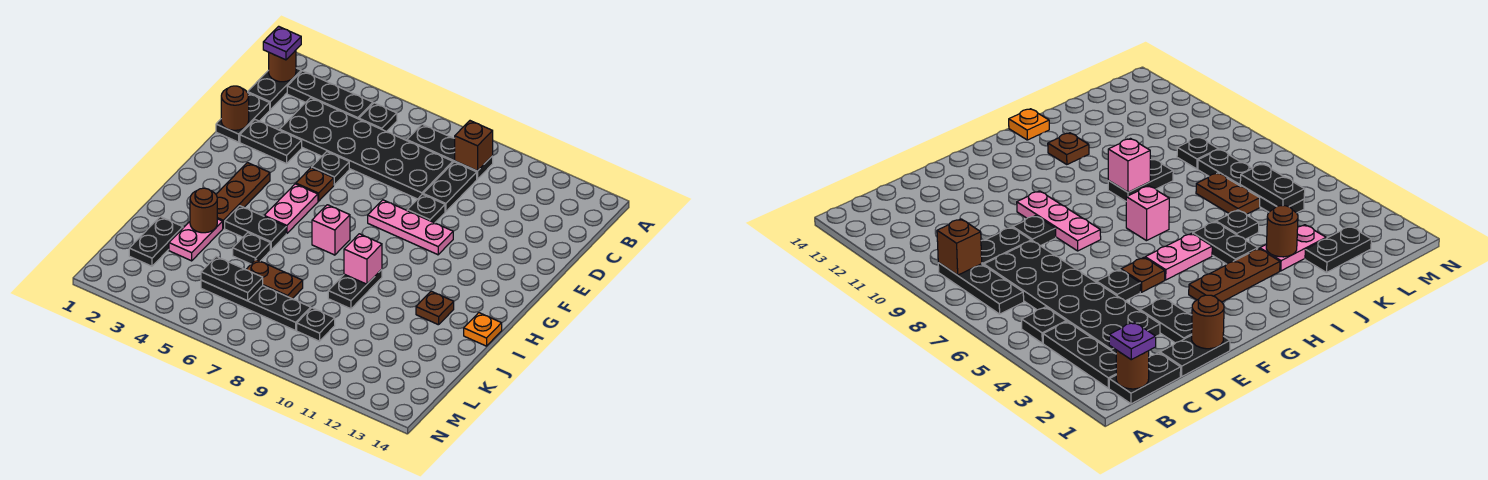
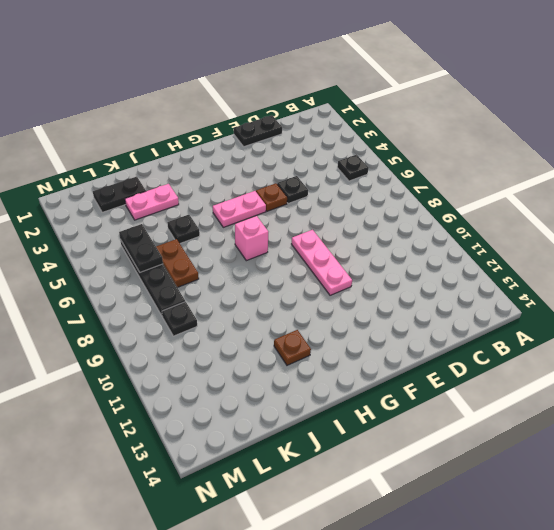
none -> black plate B1:C1 level 1
none -> black plate B2:B4 level 1
none -> black plate B7:B9 level 1
none -> black plate C3:D8 level 1

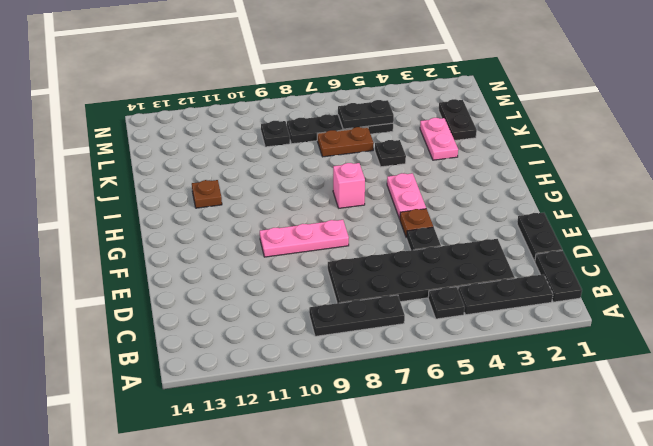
none -> black plate C9:D9 level 1
none -> black plate E2:E3 level 1
none -> black plate E9 level 1
none -> brown plate G3:I3 level 1

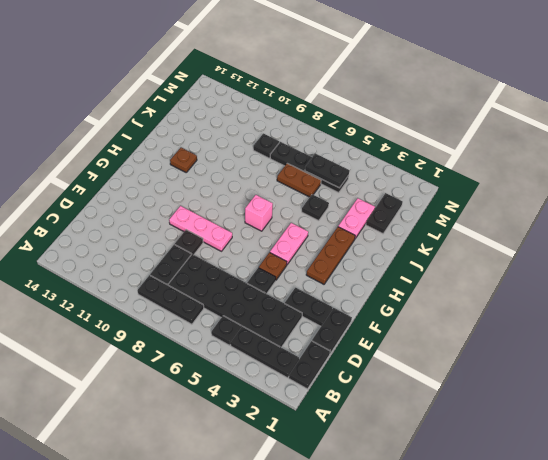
none -> black plate I4:I5 level 1
none -> black plate I9:J9 level 1
none -> orange plate I14 level 1
none -> brown round brick B1 level 2

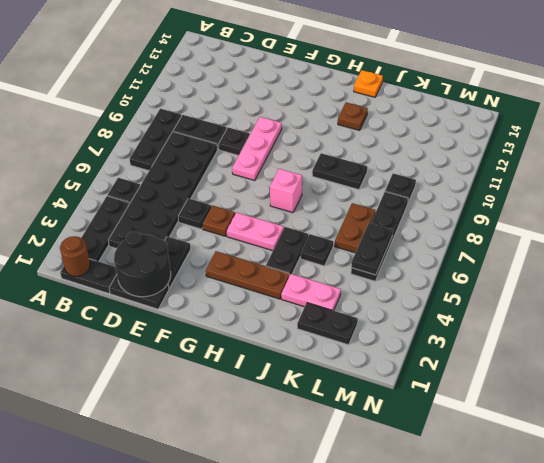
black round brick D1:E2 level 2 -> brown round brick E1 level 2
none -> brown brick B9 level 2
none -> pink brick I9 level 2
none -> brown round brick J3 level 2
none -> purple plate B1 level 3

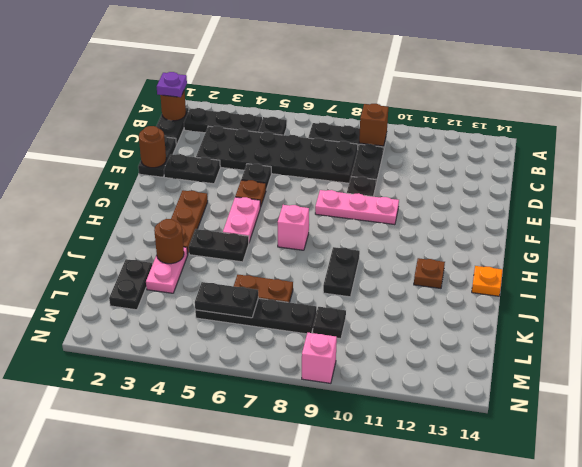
pink brick N9 level 1 -> pink brick I9 level 2
none -> black plate J5 level 1

